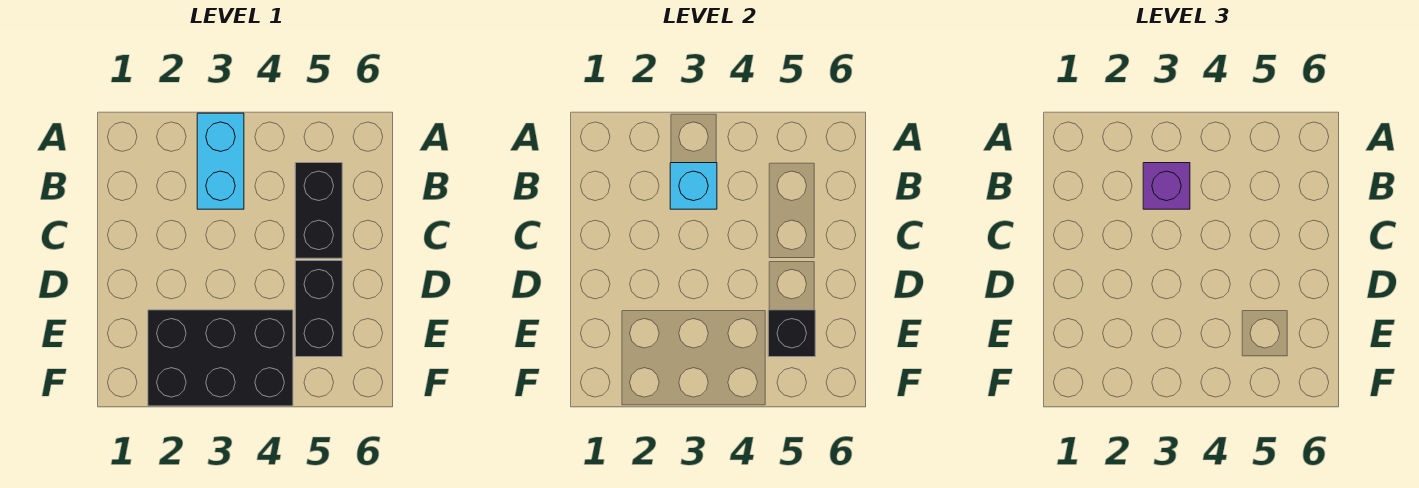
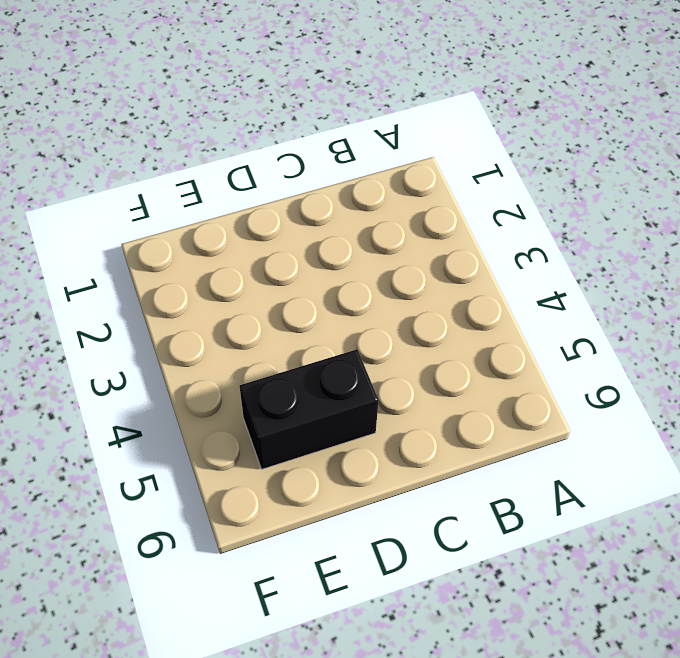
none -> cyan brick A3:B3 level 1
none -> black brick B5:C5 level 1

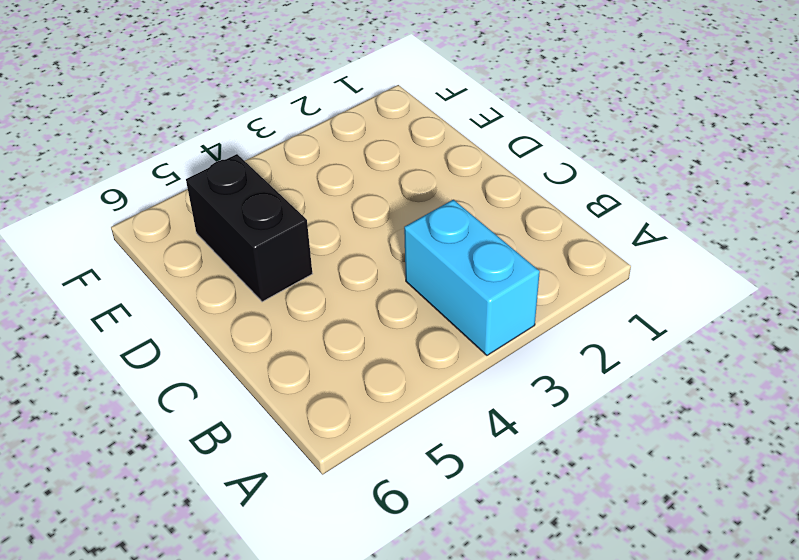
none -> black brick B5:C5 level 1
none -> black brick E2:F4 level 1

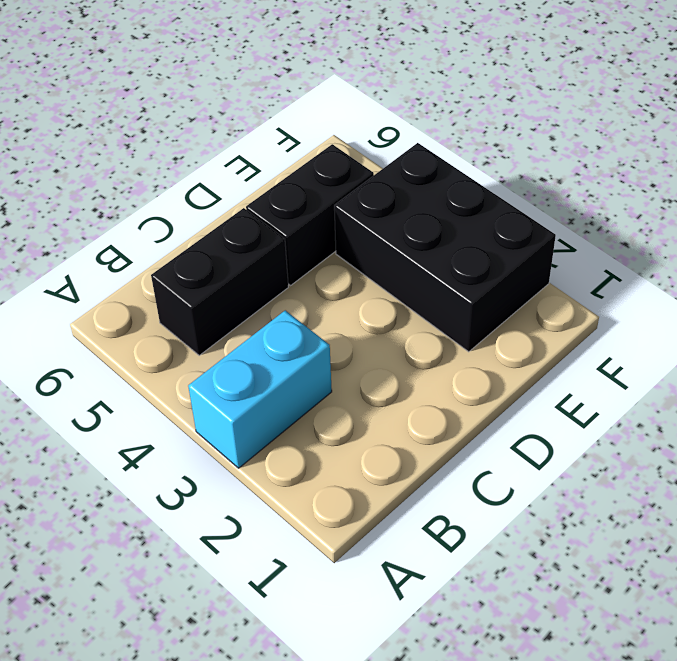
none -> cyan brick B3 level 2
none -> black brick E5 level 2

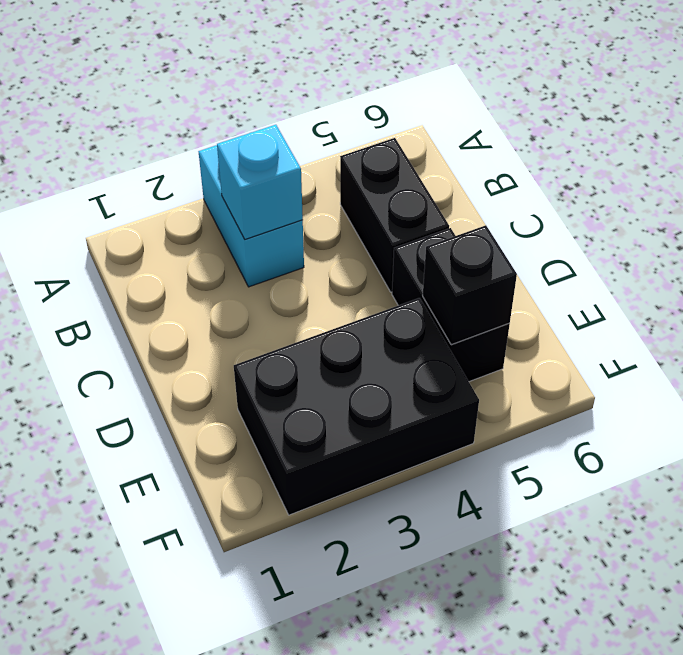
none -> purple brick B3 level 3

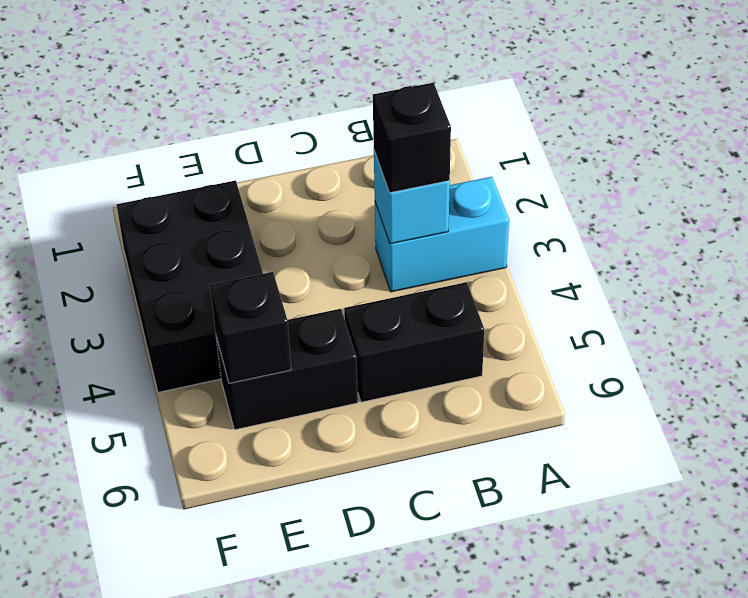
black brick B3 level 3 -> purple brick B3 level 3

